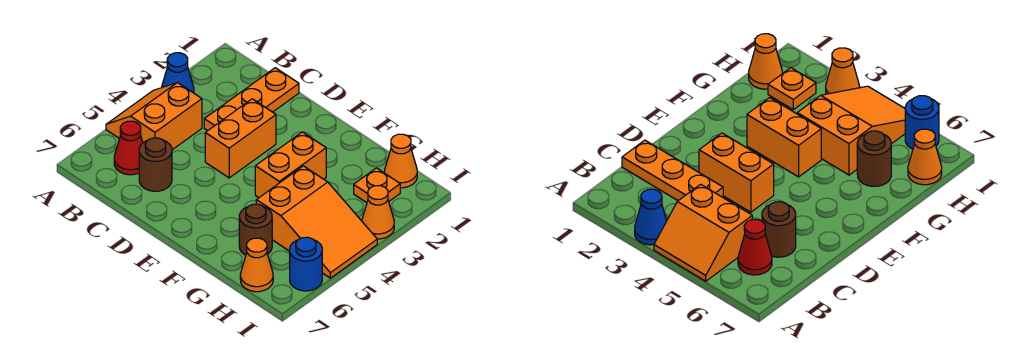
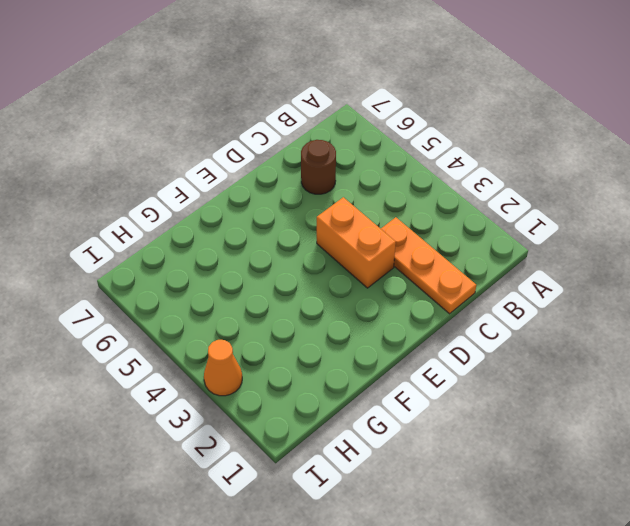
none -> blue cone A3 level 1
none -> orange slope A4:B5 level 1 top B
none -> red cone B6 level 1

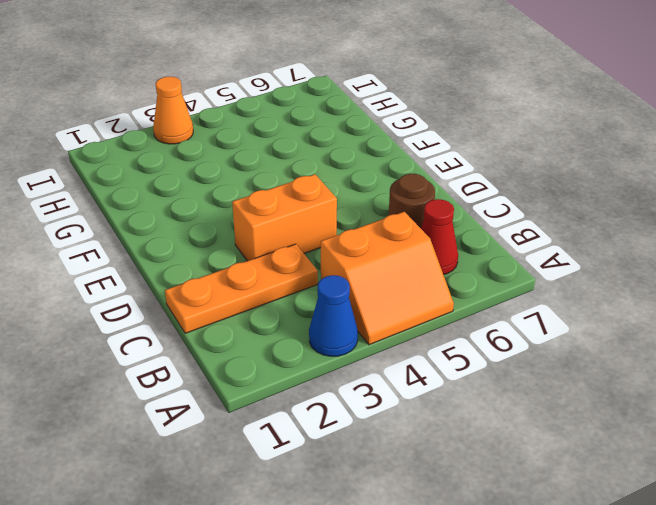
none -> orange brick F3:F4 level 1
none -> orange slope G4:I5 level 1 top G
none -> brown round brick G6 level 1

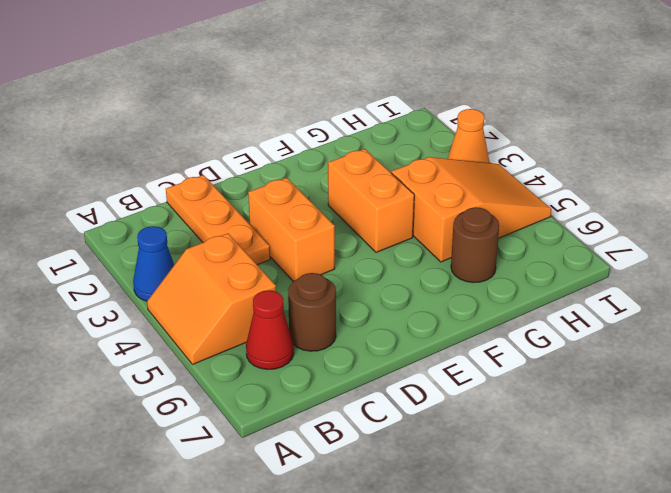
none -> orange cone H1 level 1
none -> orange plate H2 level 1
none -> orange cone H7 level 1

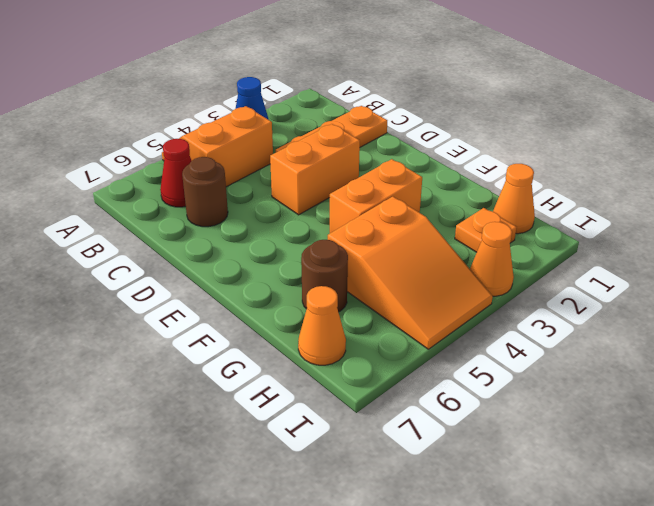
none -> blue round brick I6 level 1

